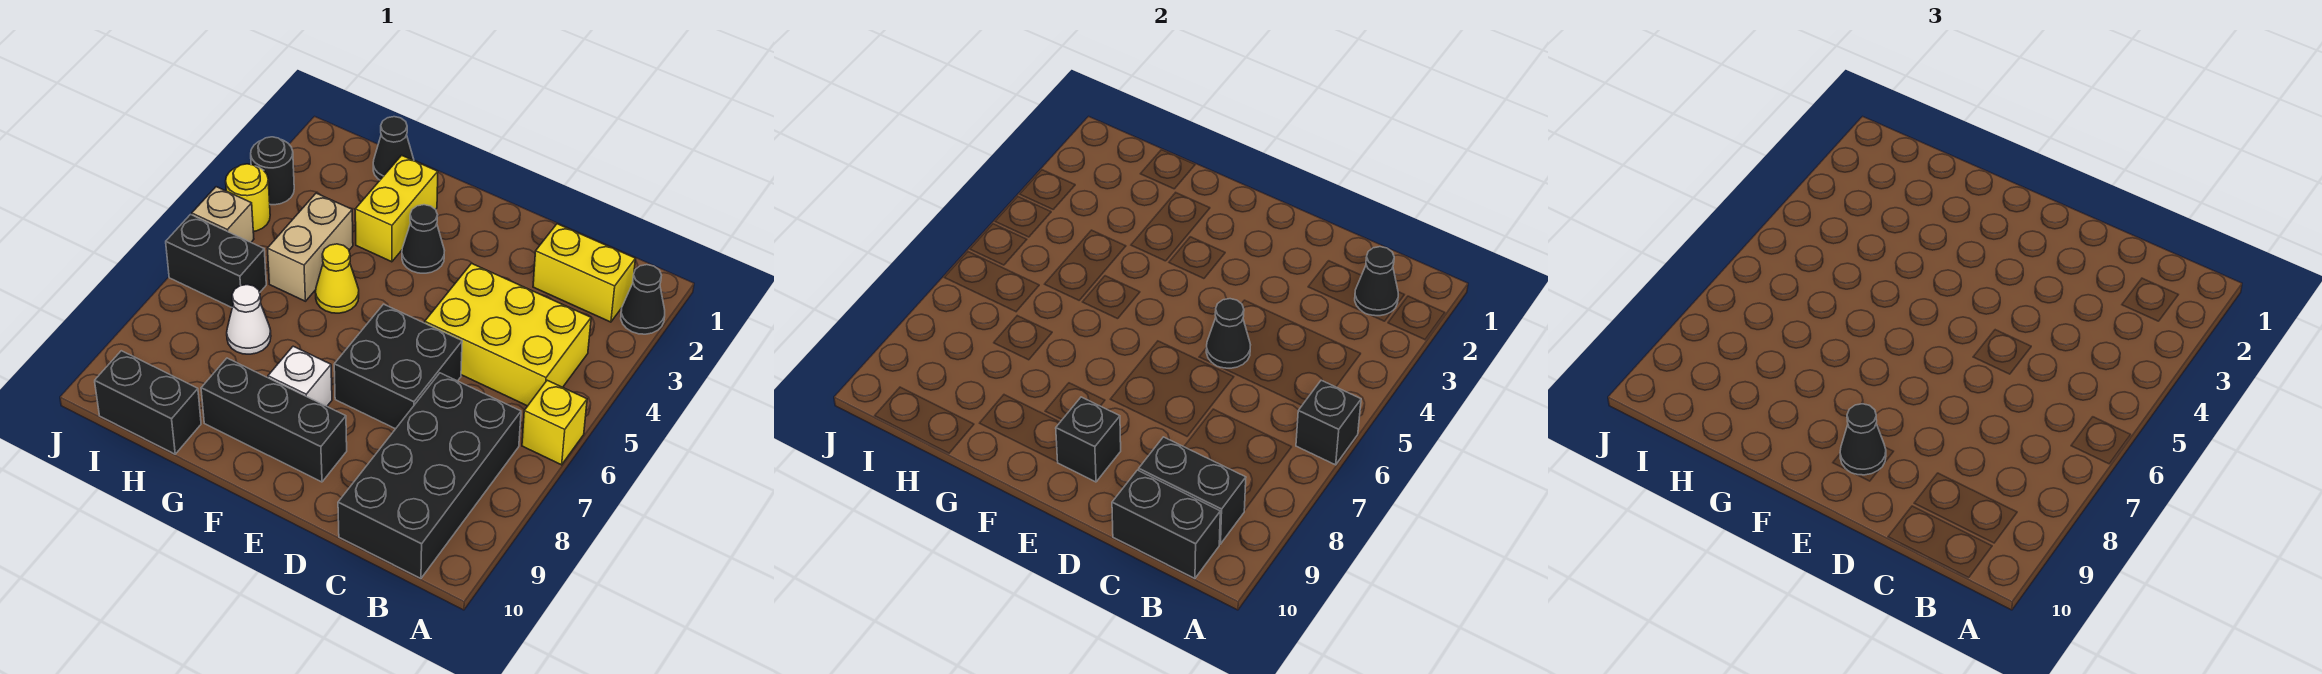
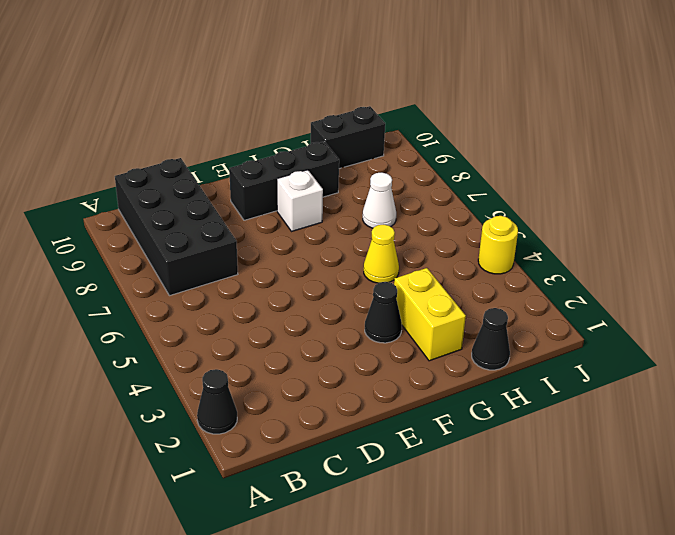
none -> yellow brick A6 level 1
none -> yellow brick B2:C2 level 1
none -> yellow brick B4:D5 level 1

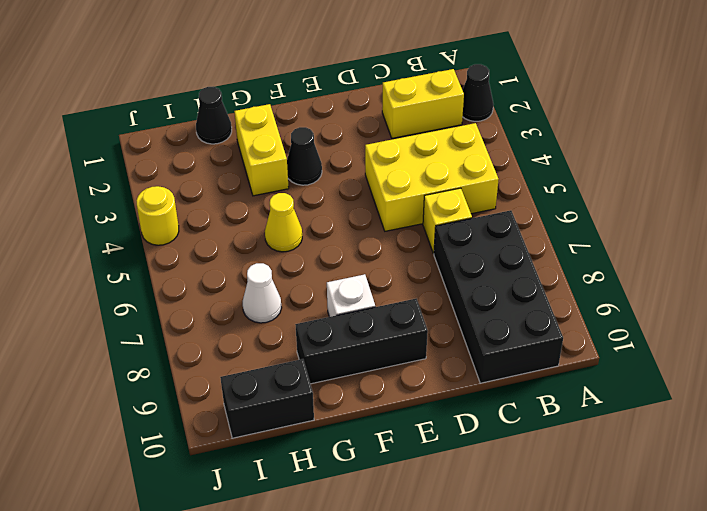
yellow brick C6 level 1 -> yellow brick A6 level 1
none -> black brick D6:E7 level 1
none -> tan brick H4:H5 level 1
none -> black brick I6:J6 level 1

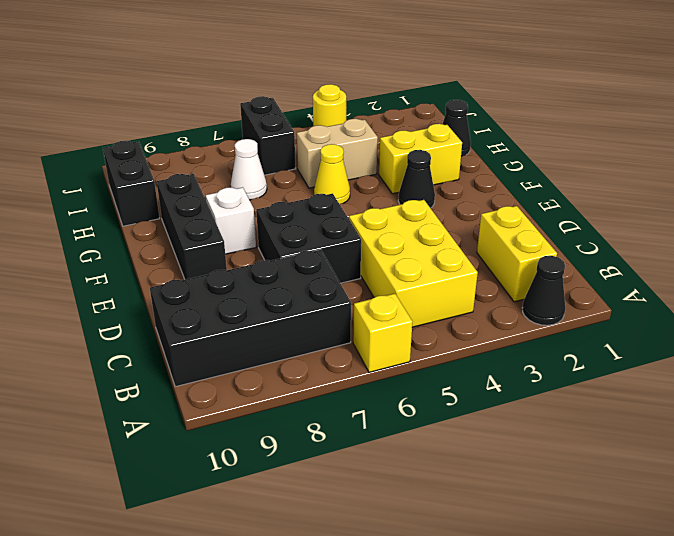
none -> black round brick J3 level 1
none -> tan brick J5 level 1
none -> black brick A6 level 2

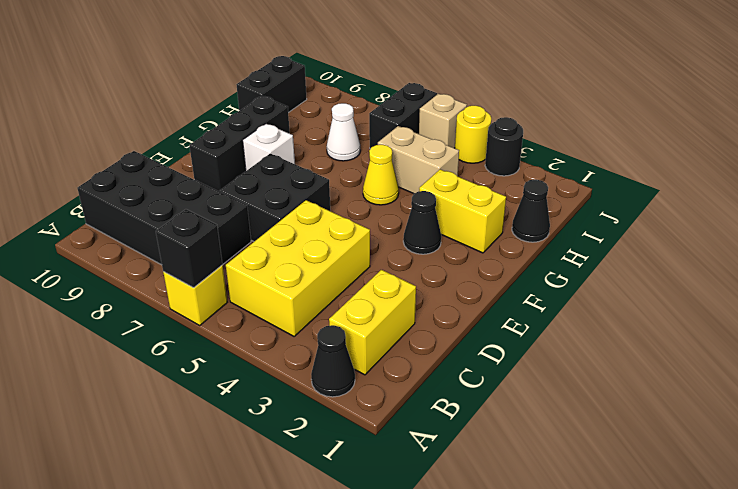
none -> black cone B2 level 2
none -> black brick B9:C9 level 2
none -> black brick B10:C10 level 2

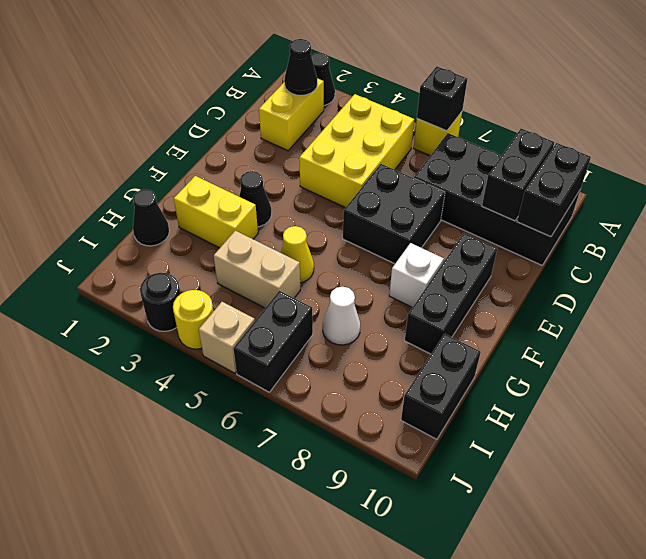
none -> black cone D5 level 2
none -> black brick E9 level 2
none -> black cone E9 level 3

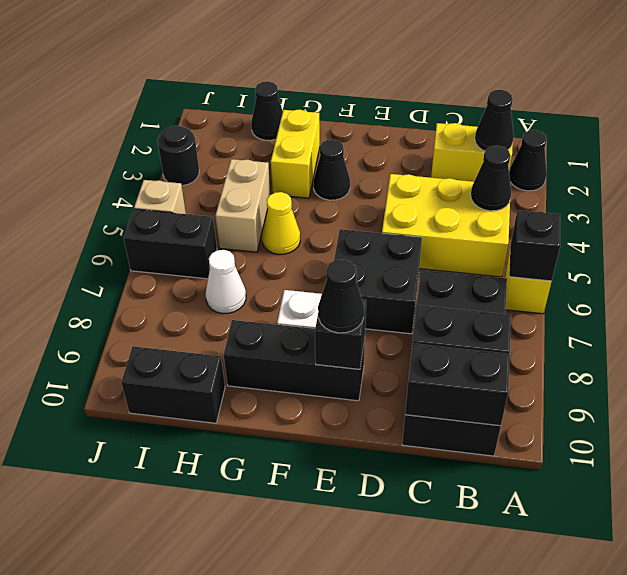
black cone B4 level 2 -> black cone D5 level 2
none -> yellow round brick J4 level 1

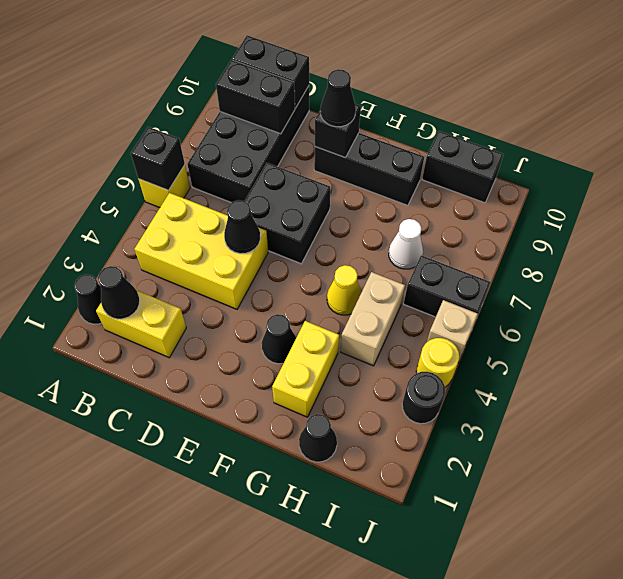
none -> white brick F8 level 1

